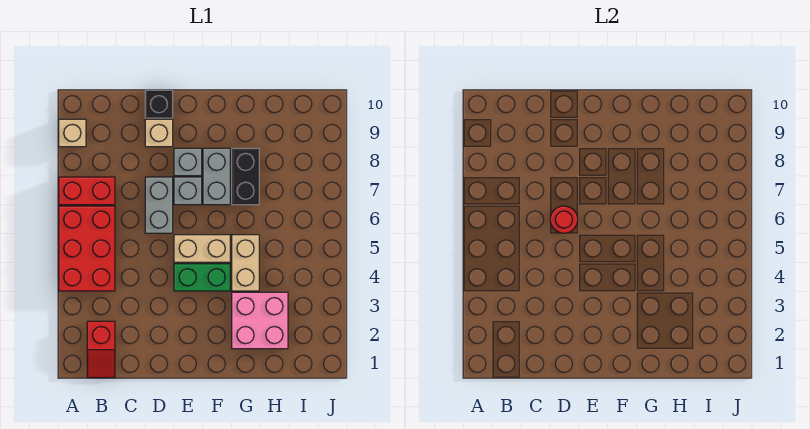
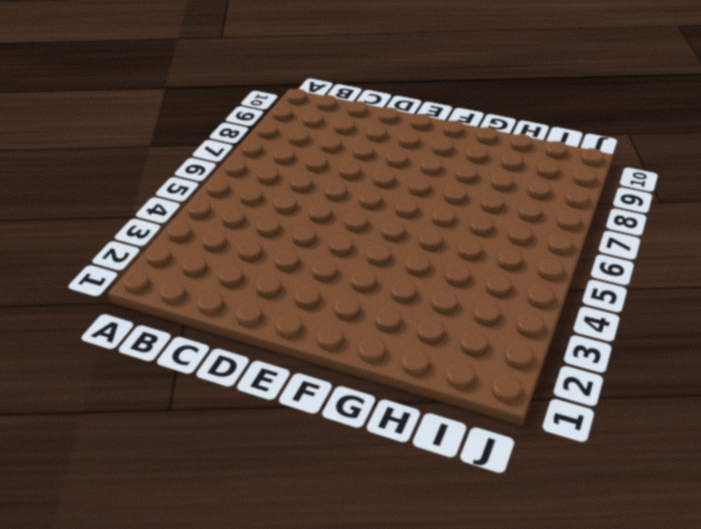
none -> red brick A4:B6 level 1
none -> red brick A7:B7 level 1
none -> tan brick A9 level 1

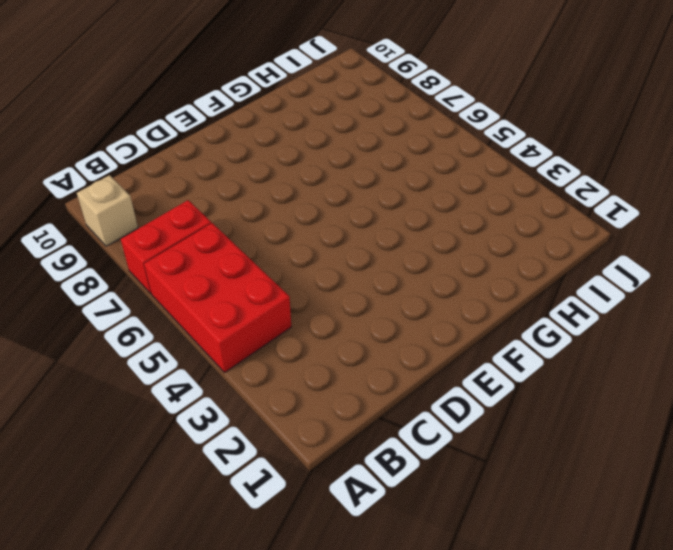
none -> red slope B1:B2 level 1 top 2
none -> grey brick D6:D7 level 1
none -> tan brick D9 level 1

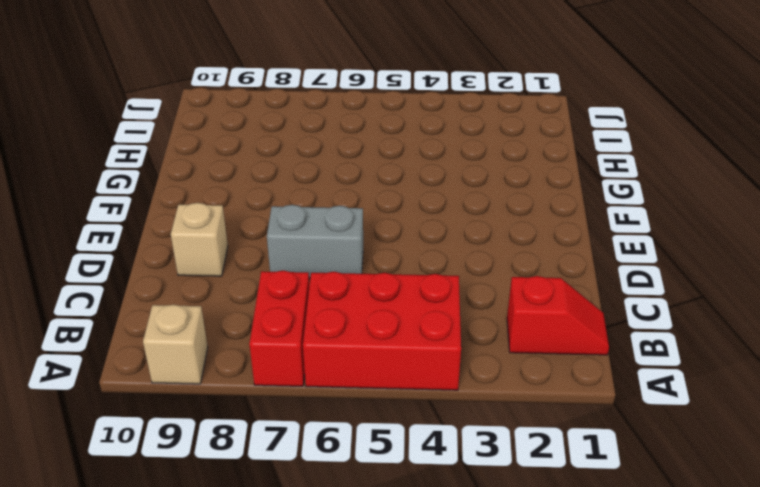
none -> black brick D10 level 1
none -> green brick E4:F4 level 1
none -> tan brick E5:F5 level 1

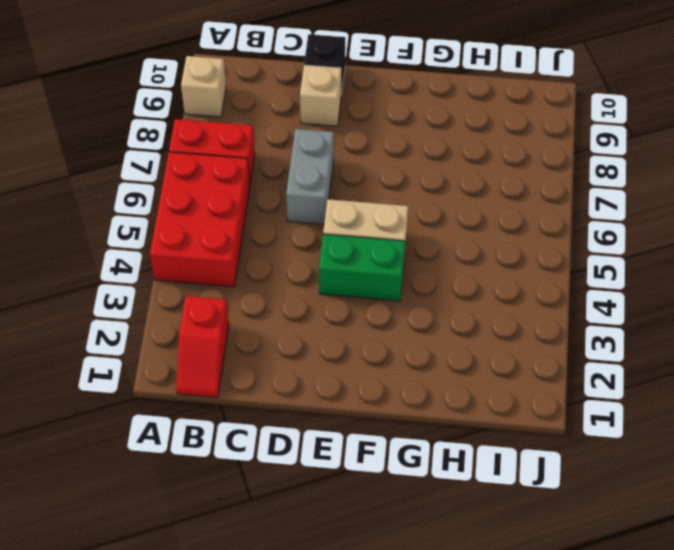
none -> grey brick E7 level 1
none -> grey brick E8 level 1
none -> grey brick F7:F8 level 1

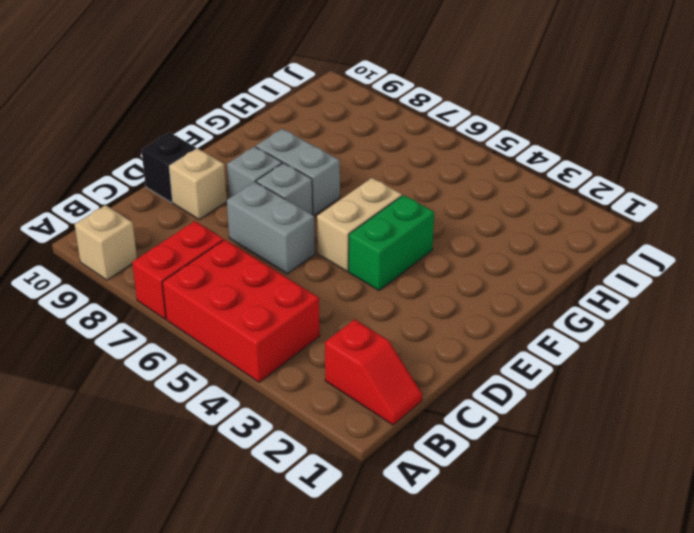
none -> pink brick G2:H3 level 1
none -> tan brick G4:G5 level 1
none -> black brick G7:G8 level 1

